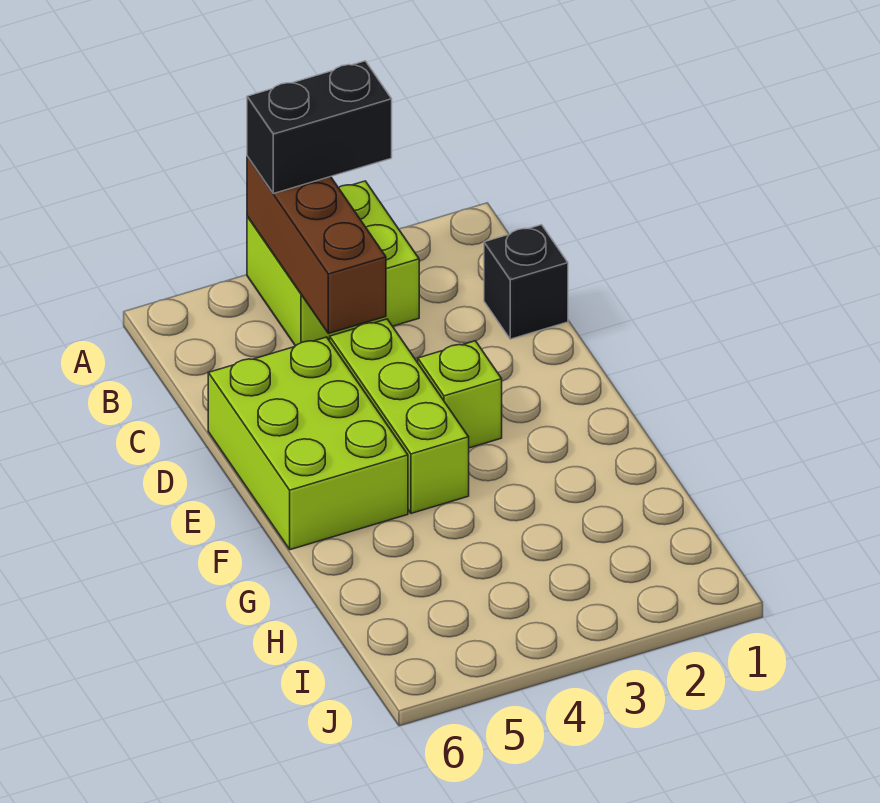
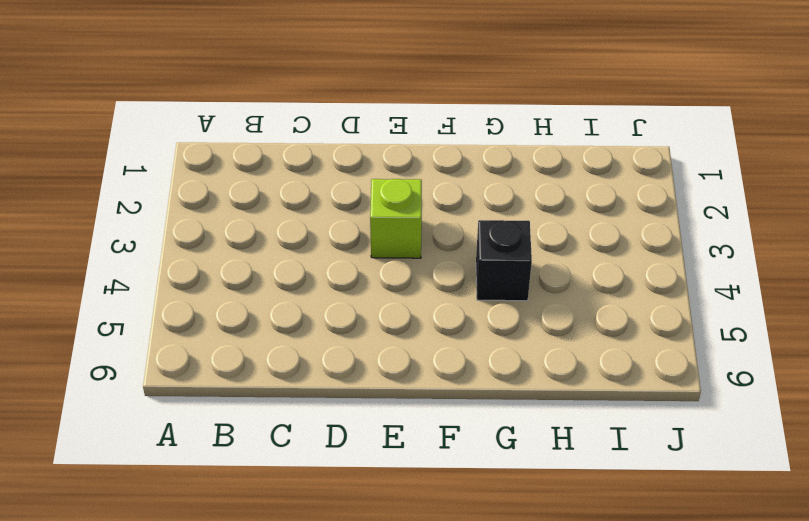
black brick G4 level 1 -> black brick C1 level 1
none -> lime brick A3:B4 level 1
none -> lime brick D4:F4 level 1

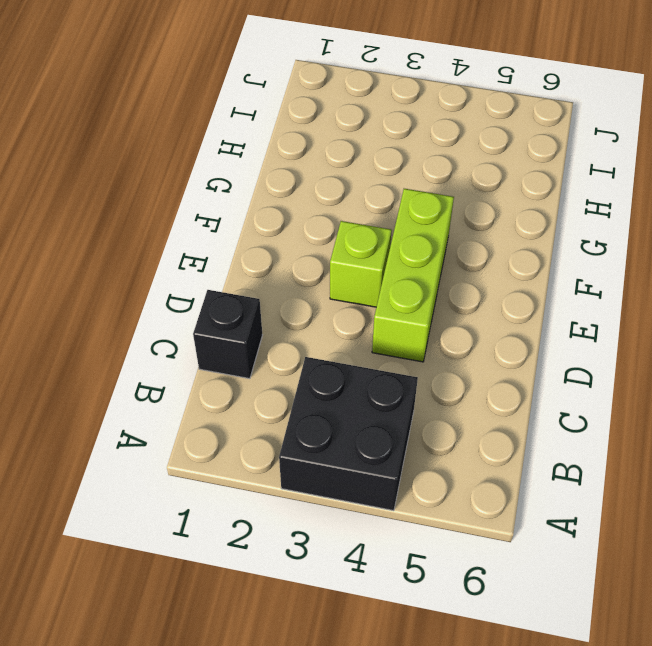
black brick A3:B4 level 1 -> lime brick A3:B4 level 1
none -> lime brick D5:F6 level 1
none -> brown brick A4:C4 level 2

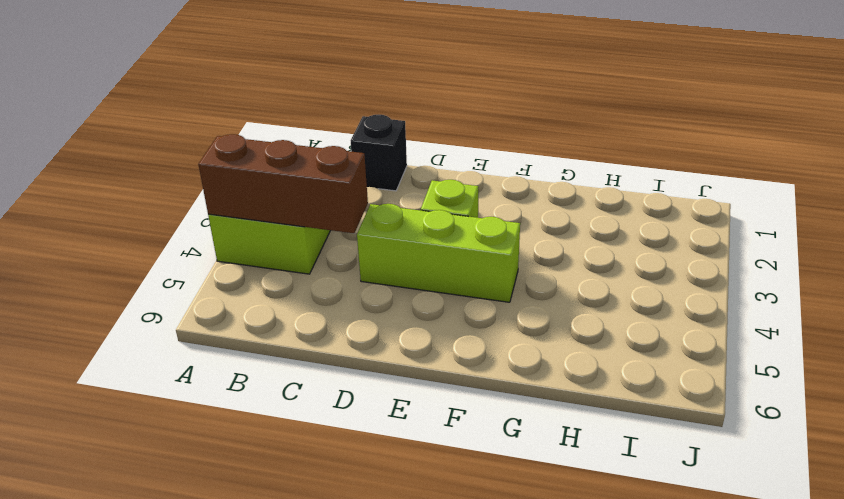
none -> lime brick D5:F6 level 1
none -> black brick A3:A4 level 3

